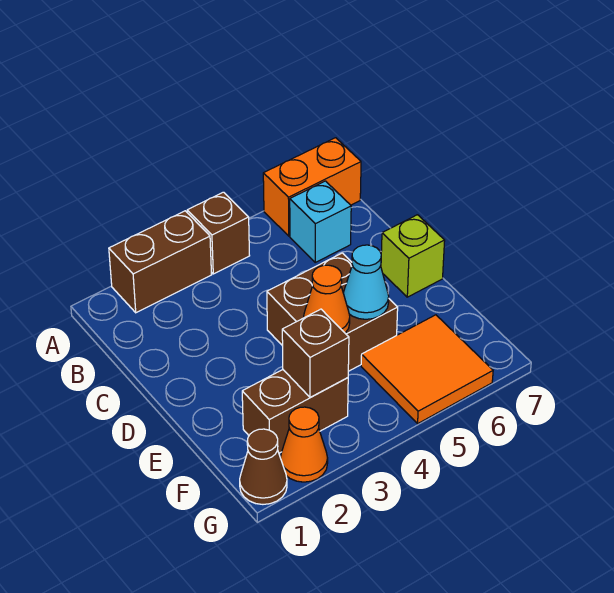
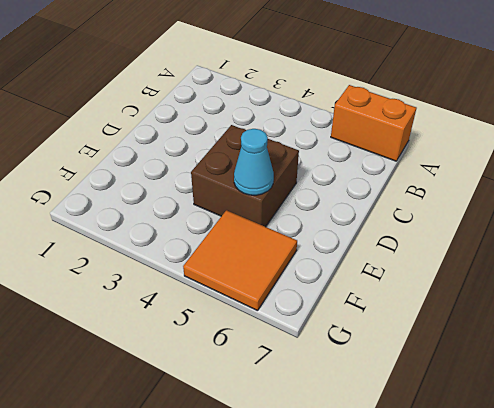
none -> brown brick A2:A3 level 1
none -> brown brick A4 level 1
none -> cyan brick B6 level 1

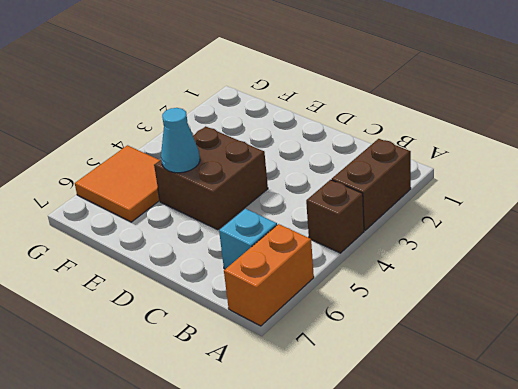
none -> lime brick D7 level 1
none -> brown brick F2:F3 level 1
none -> brown cone G1 level 1

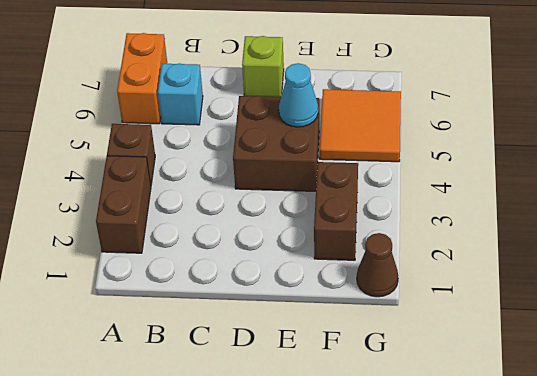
none -> orange cone G2 level 1
none -> orange cone E4 level 2
none -> brown brick F3 level 2

